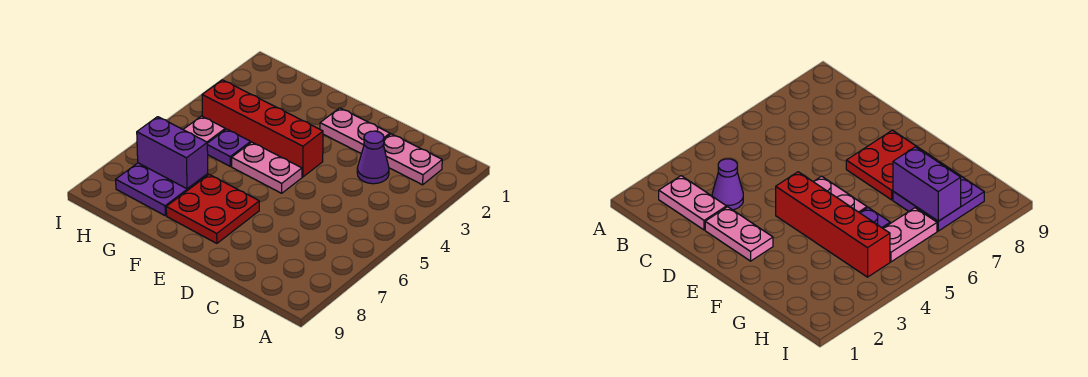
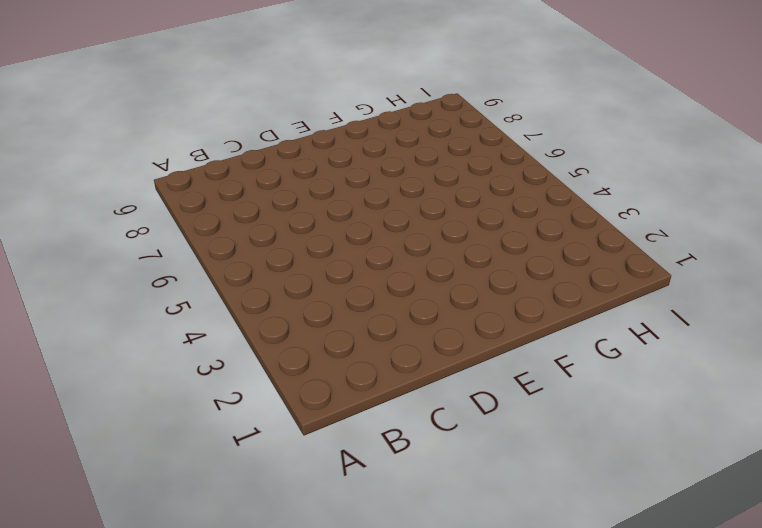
none -> pink plate B2:C2 level 1
none -> purple cone C3 level 1

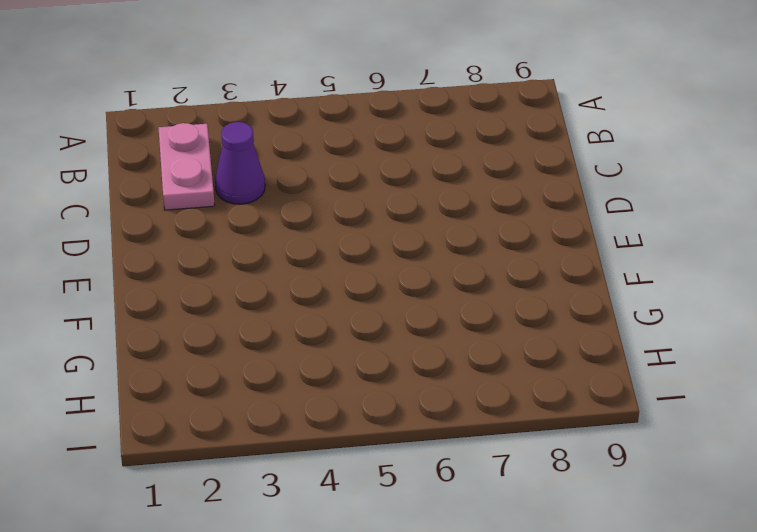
none -> pink plate D2:E2 level 1
none -> red brick E4:H4 level 1

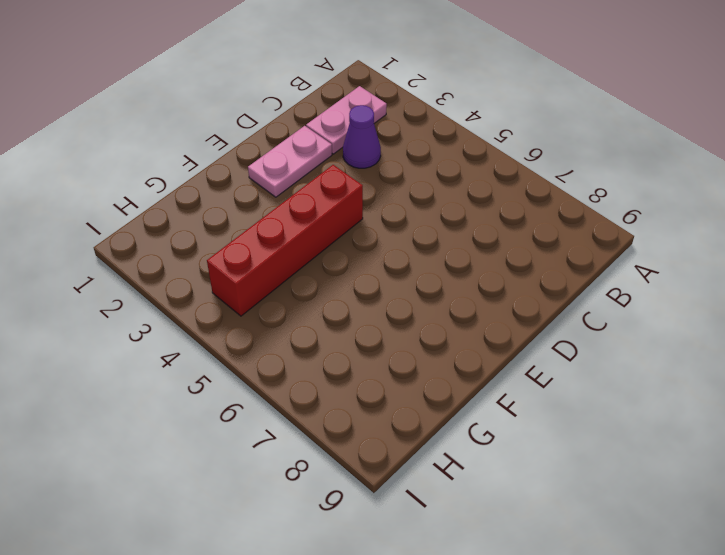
none -> pink plate E5:F5 level 1
none -> red plate E7:F8 level 1

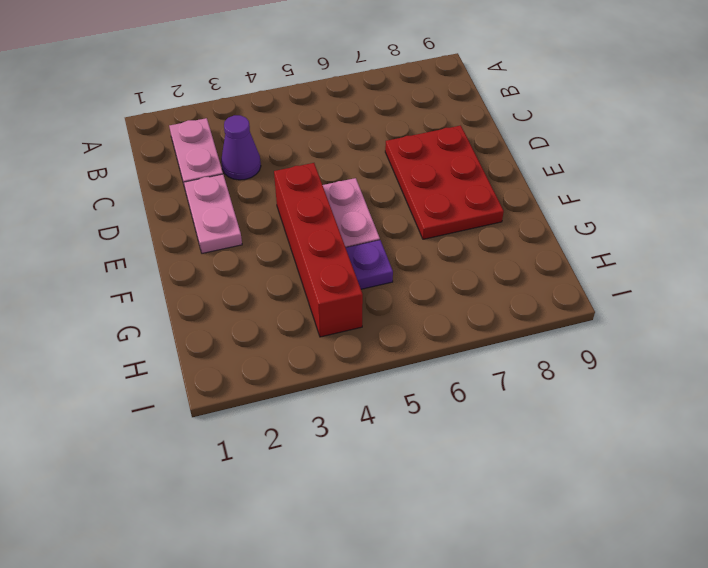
red plate D7:F8 level 1 -> red plate E7:F8 level 1
none -> purple plate G7:H8 level 1
none -> pink plate H5:H6 level 1

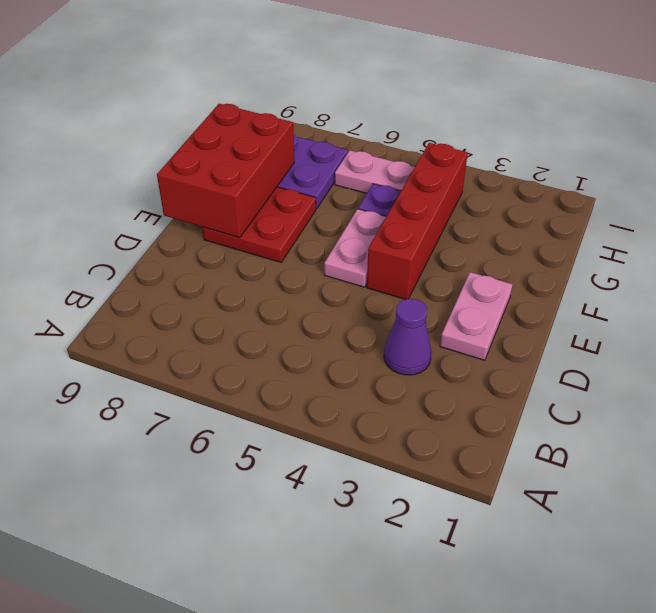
red brick E8:G9 level 2 -> none
none -> pink plate B2:C2 level 1
none -> purple brick G7:H7 level 2

